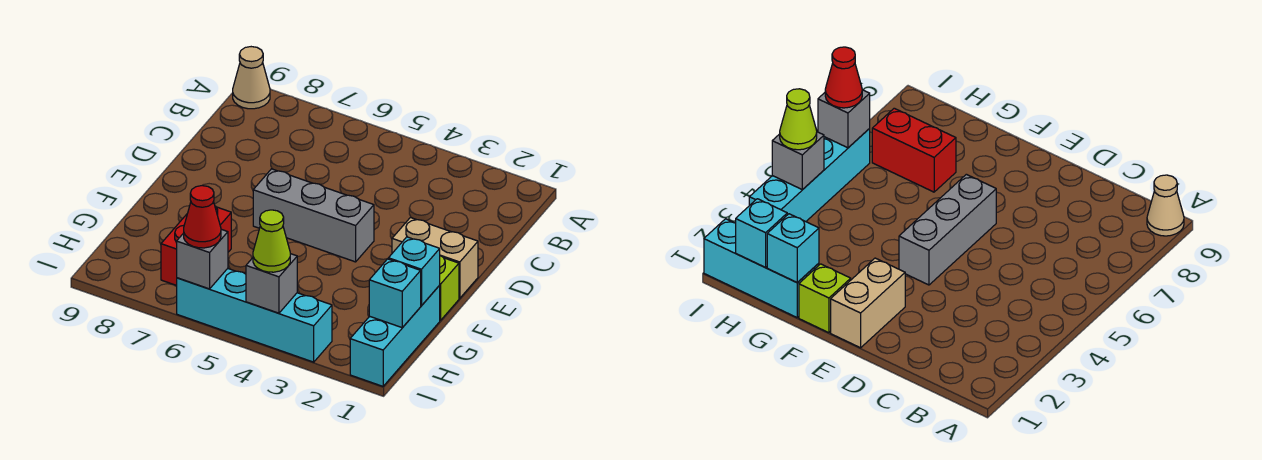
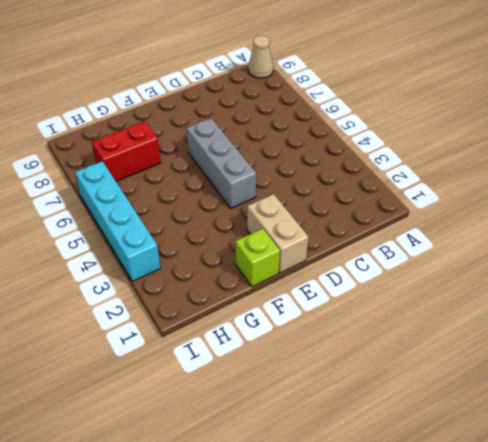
none -> cyan brick G1:I1 level 1
none -> cyan brick G1 level 2
none -> cyan brick H1 level 2

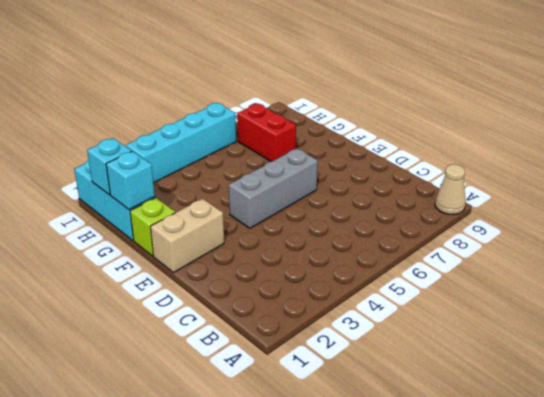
none -> grey brick I4 level 2
none -> grey brick I6 level 2
none -> lime cone I4 level 3

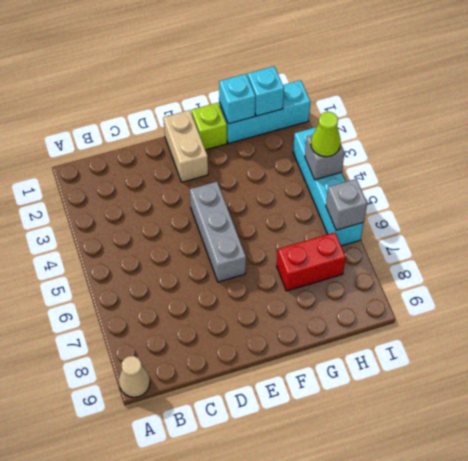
none -> red cone I6 level 3

